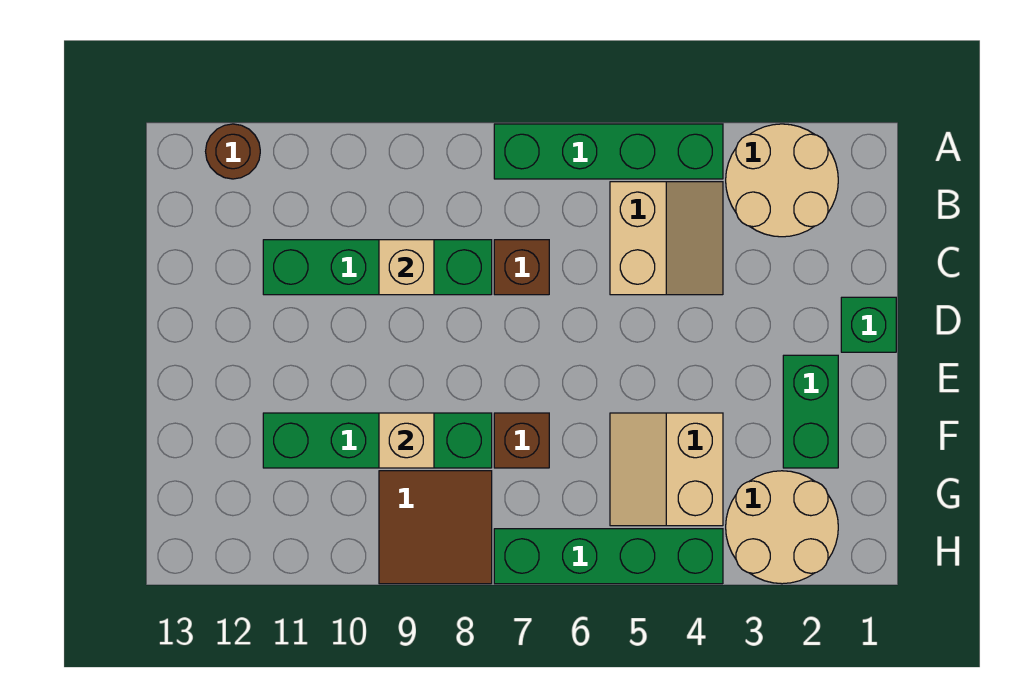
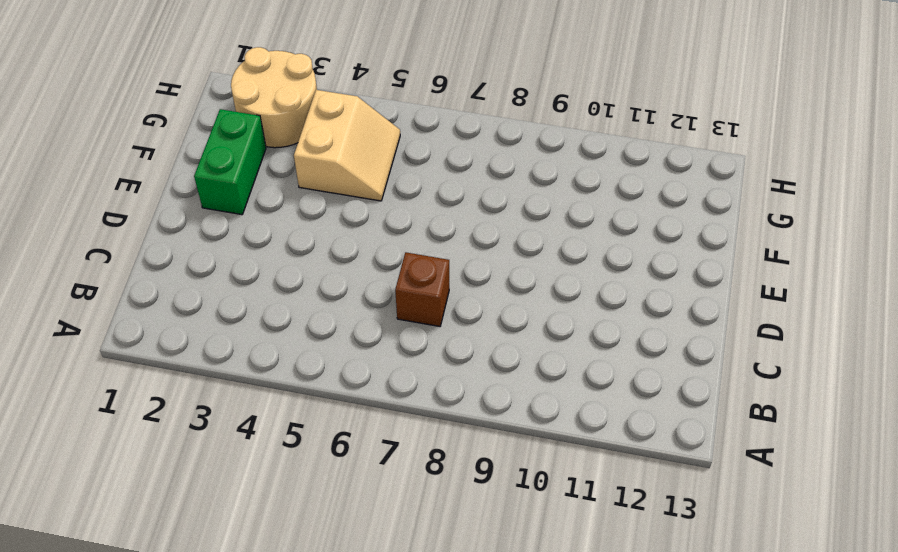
none -> tan round brick A2:B3 level 1
none -> green brick A4:A7 level 1
none -> brown round brick A12 level 1

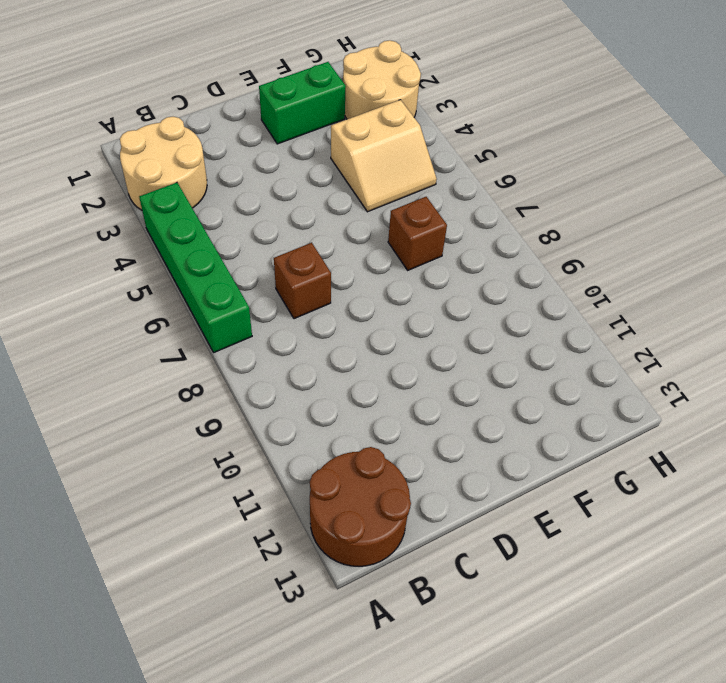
brown round brick A12:B13 level 1 -> brown round brick A12 level 1
none -> tan slope B4:C5 level 1 top 5
none -> green brick C8:C11 level 1
none -> green brick D1 level 1

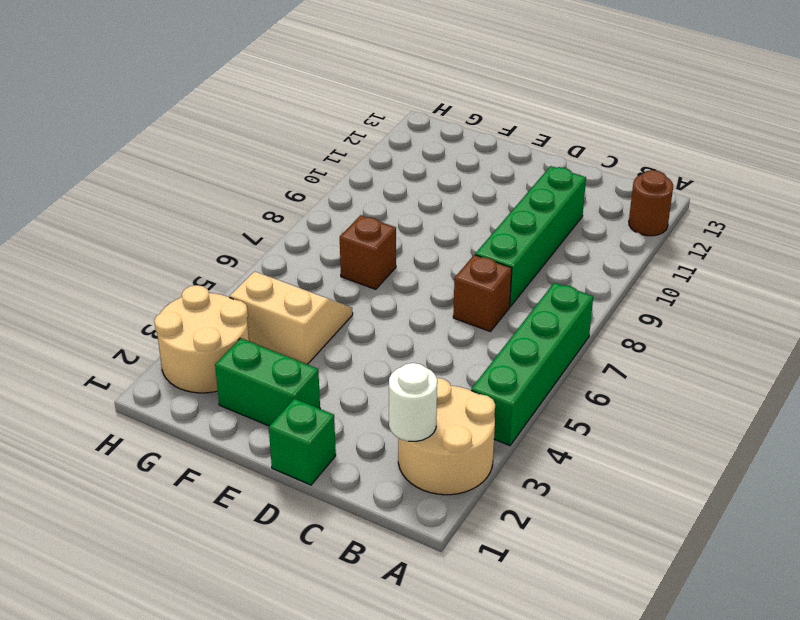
white round brick B2 level 2 -> none
none -> tan slope B4:C5 level 1 top 5
none -> green brick F8:F11 level 1
none -> brown tile G8:H9 level 1

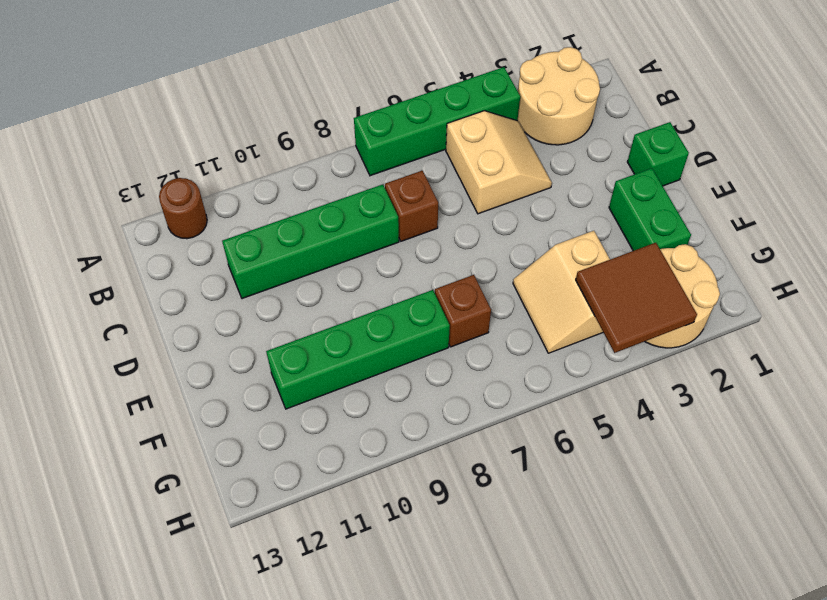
brown tile G3:H4 level 2 -> brown tile G8:H9 level 1
none -> green brick H4:H7 level 1
none -> tan brick C9 level 2
none -> tan brick F9 level 2

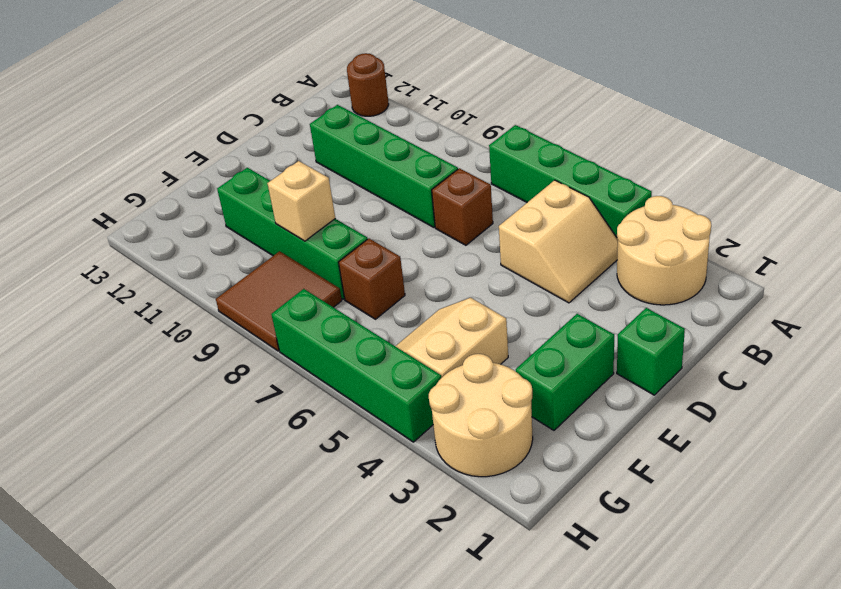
none -> tan brick C9 level 2

